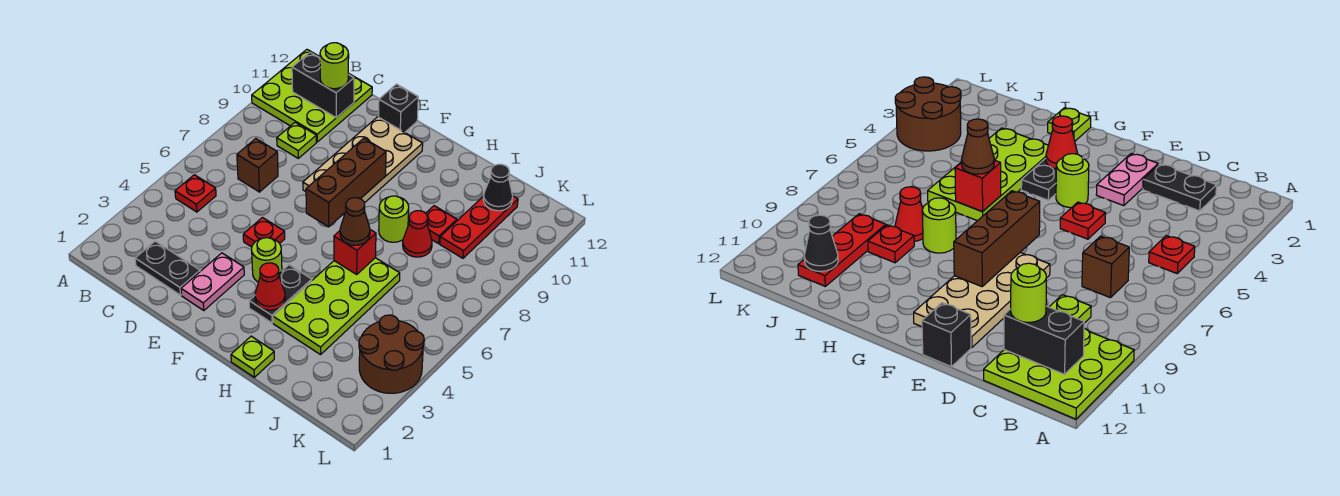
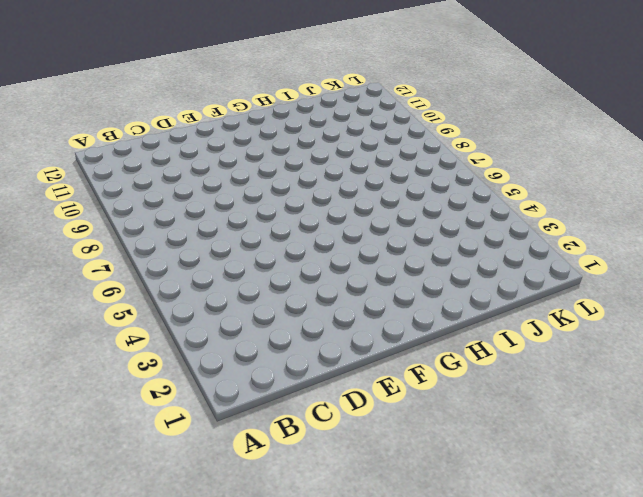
none -> lime plate A10:C12 level 1
none -> red plate B5 level 1
none -> black plate C2:D2 level 1

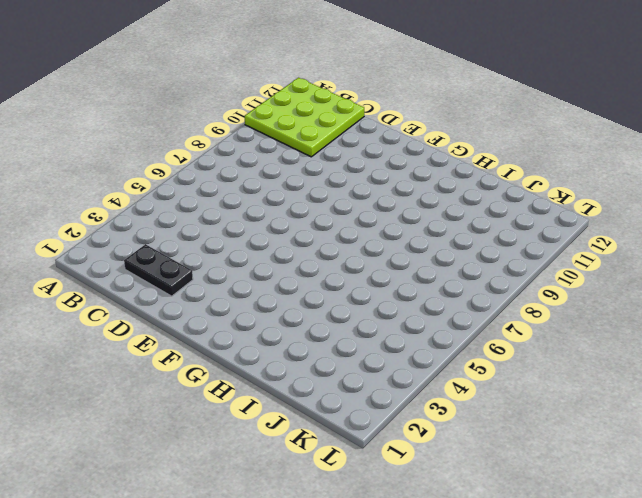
none -> red plate B5 level 1
none -> brown brick C7 level 1
none -> lime plate C9 level 1

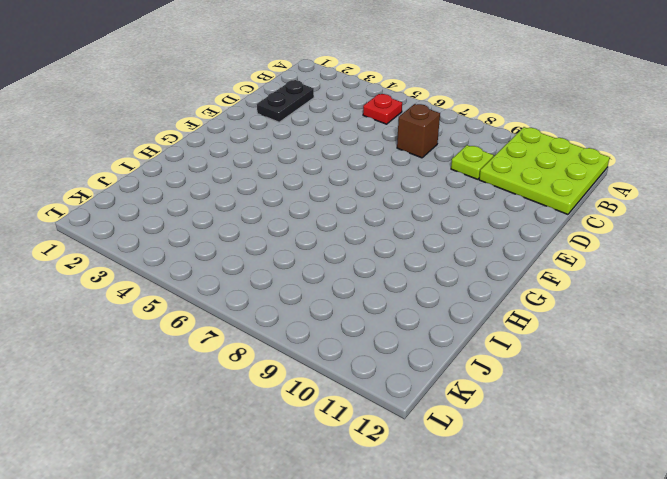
none -> pink plate E2:E3 level 1
none -> red plate E5 level 1
none -> tan plate E8:F11 level 1

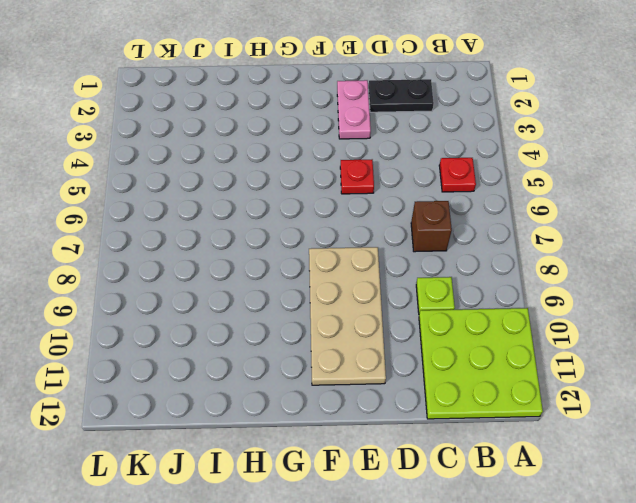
none -> black brick E12 level 1
none -> lime round brick F4 level 1
none -> black plate G3:G4 level 1

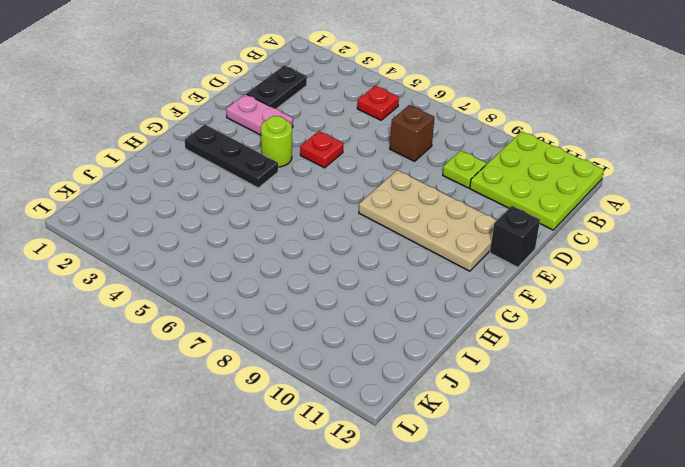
black plate G2:G4 level 1 -> black plate G3:G4 level 1
none -> lime plate H1 level 1
none -> lime plate H3:I6 level 1
none -> lime round brick H8 level 1

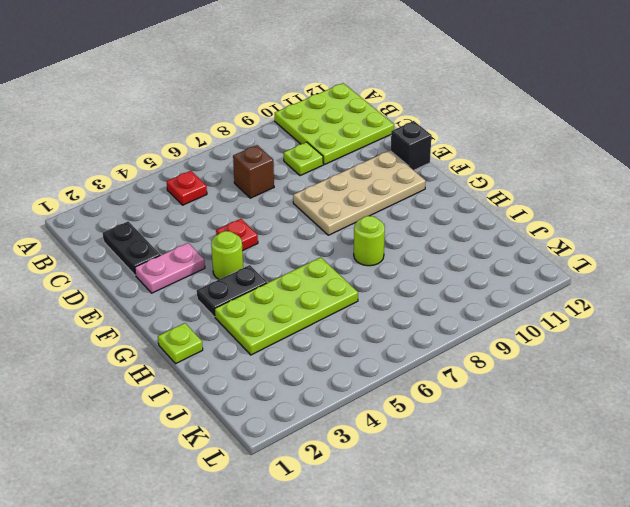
none -> red cone I8 level 1
none -> red plate I9 level 1
none -> red plate J9:J11 level 1

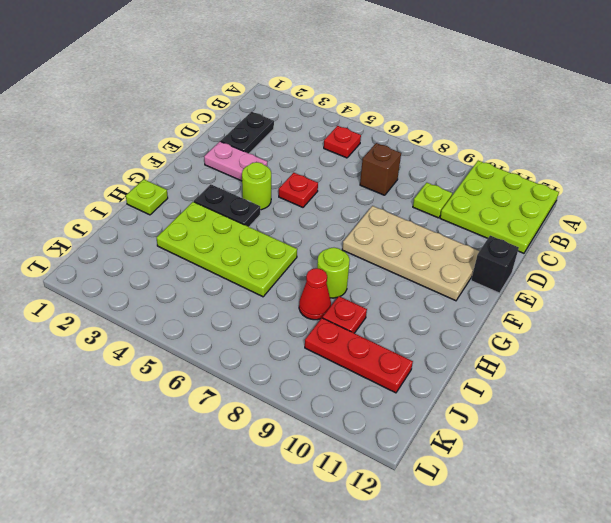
none -> brown round brick K3:L4 level 1
none -> black brick B11:C11 level 2
none -> brown brick F7:F9 level 2

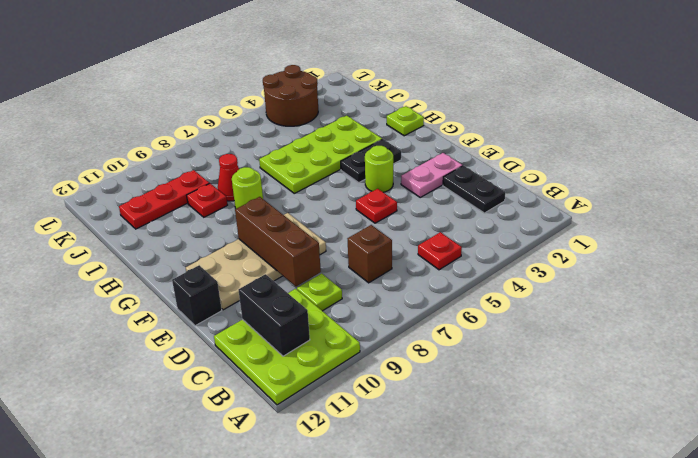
brown brick D9:F9 level 2 -> brown brick F7:F9 level 2
none -> red cone G3 level 2
none -> red brick H6 level 2
none -> black cone J11 level 2

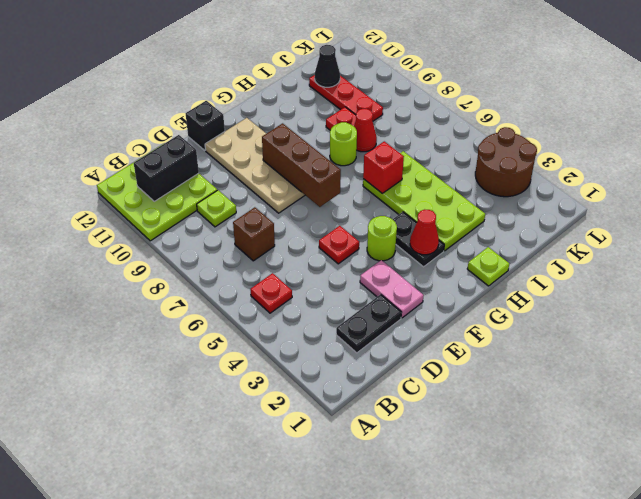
none -> lime round brick C11 level 3
none -> brown cone H6 level 3

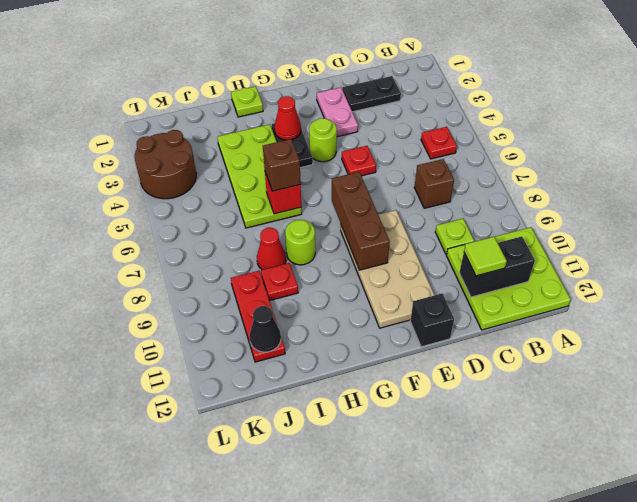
lime tile C11 level 3 -> lime round brick C11 level 3
brown brick H6 level 3 -> brown cone H6 level 3

